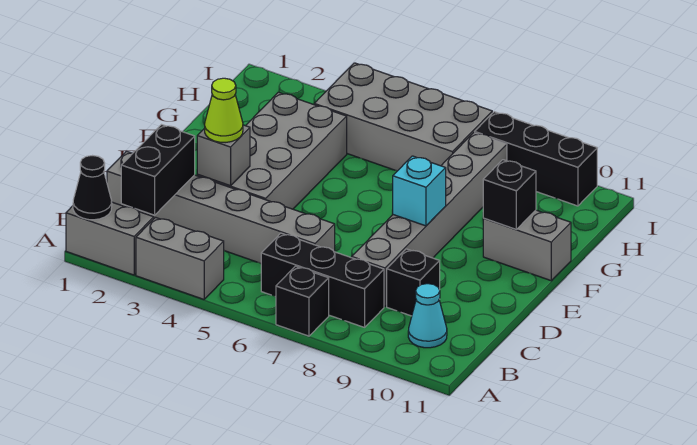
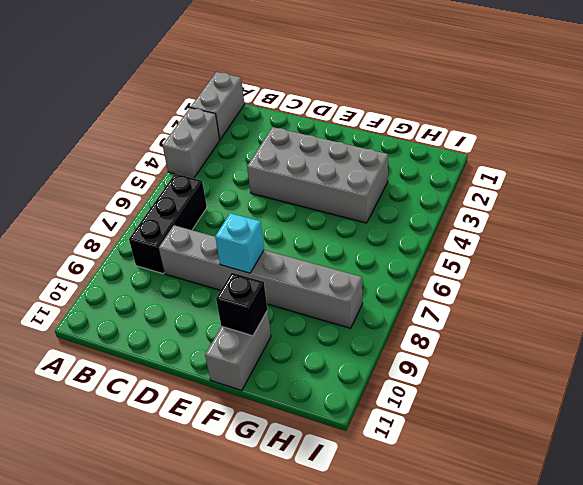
none -> black brick A7 level 1
none -> cyan cone B10 level 1
none -> grey brick C1:C6 level 1

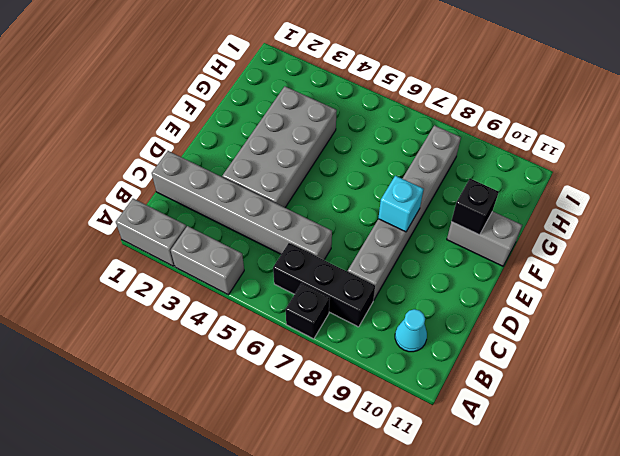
none -> black brick C9 level 1
none -> grey brick H4:I7 level 1
none -> black brick I8:I10 level 1

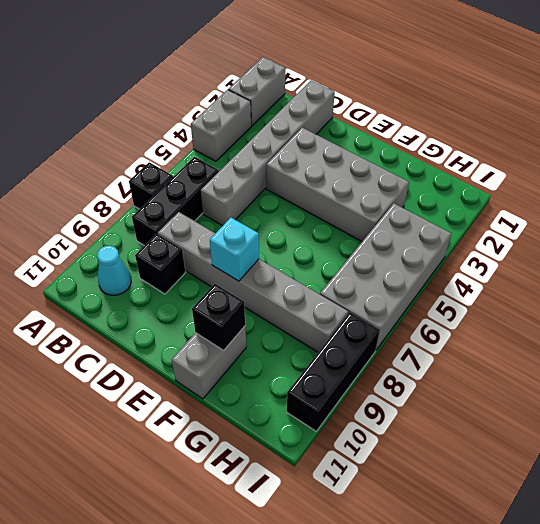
none -> black cone A1 level 2
none -> black brick B2:C2 level 2
none -> grey brick D3 level 2

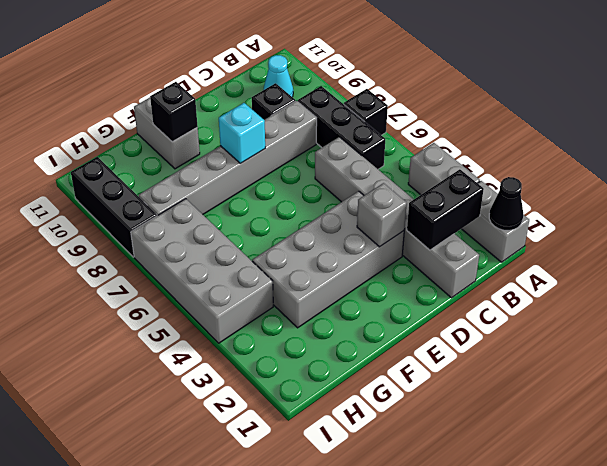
none -> lime cone D3 level 3

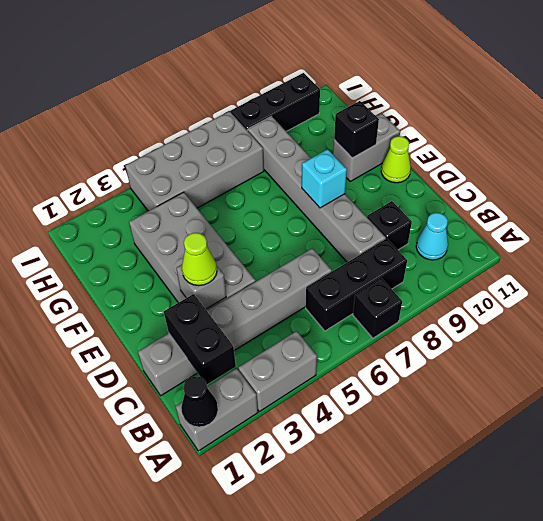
lime cone E11 level 1 -> none

